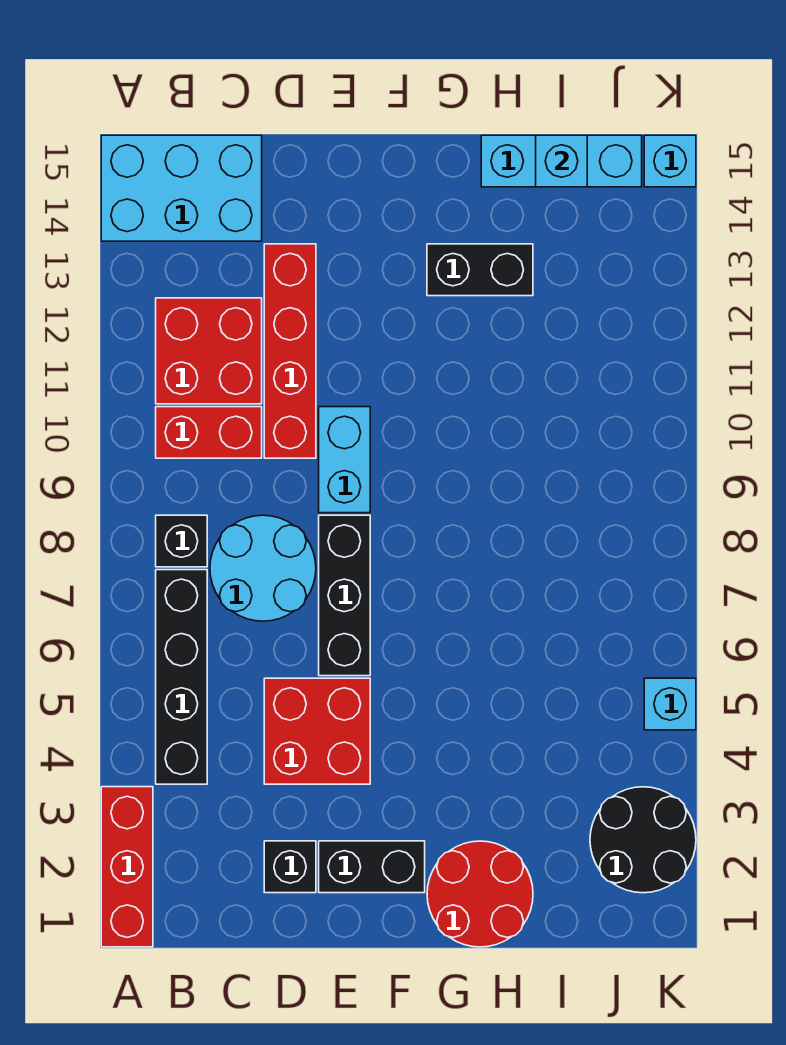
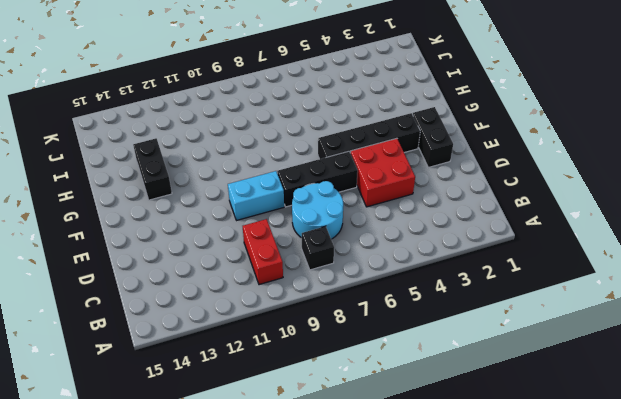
black brick F3:F6 level 1 -> black brick B4:B7 level 1
none -> red brick A1:A3 level 1
none -> cyan brick A14:C15 level 1
none -> red brick B11:C12 level 1

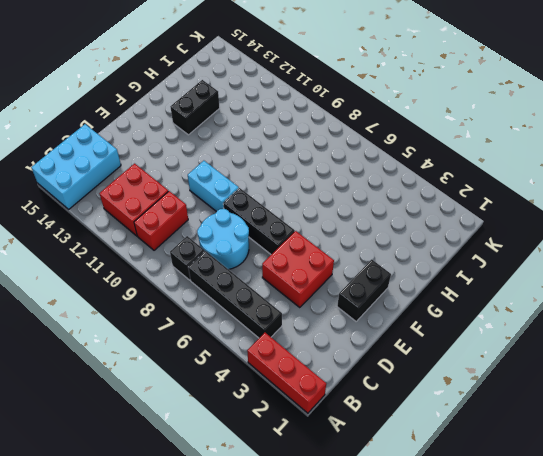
none -> black brick D2 level 1
none -> red brick D10:D13 level 1
none -> red round brick G1:H2 level 1

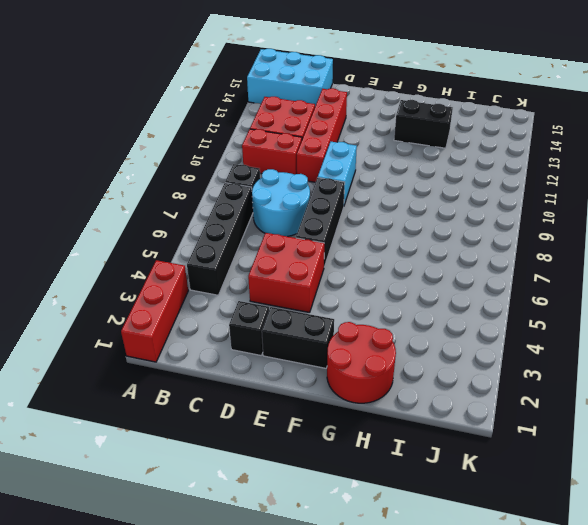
none -> cyan brick H15:J15 level 1
none -> black round brick J2:K3 level 1
none -> cyan brick K5 level 1

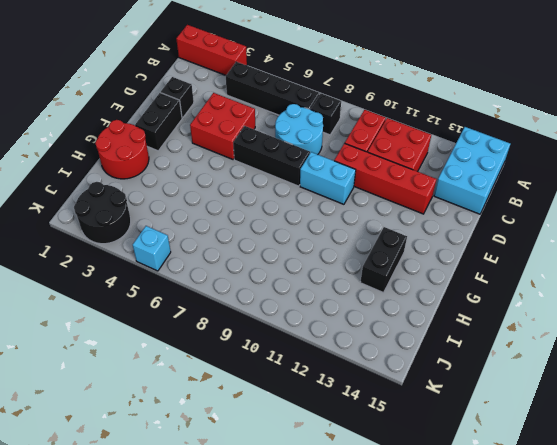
none -> cyan brick H15:J15 level 1
none -> cyan brick K15 level 1
none -> cyan brick I15 level 2

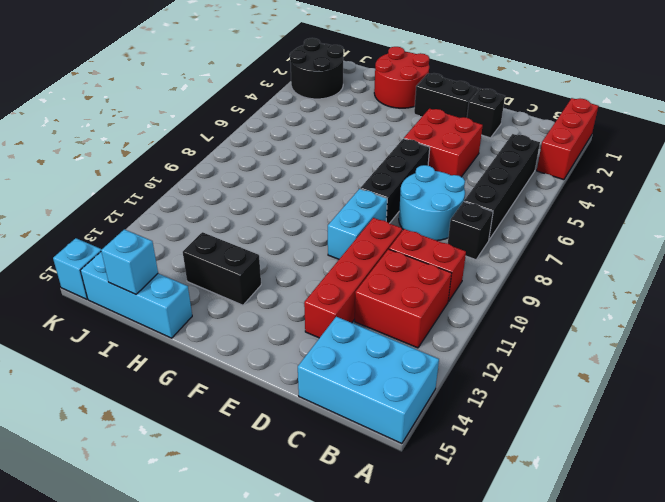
none -> cyan brick K5 level 1

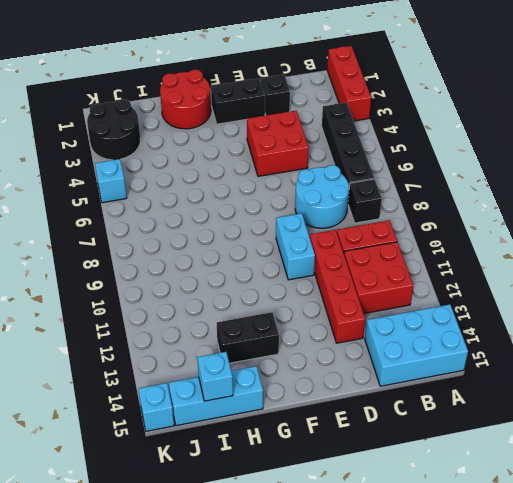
none -> black brick E6:E8 level 1

